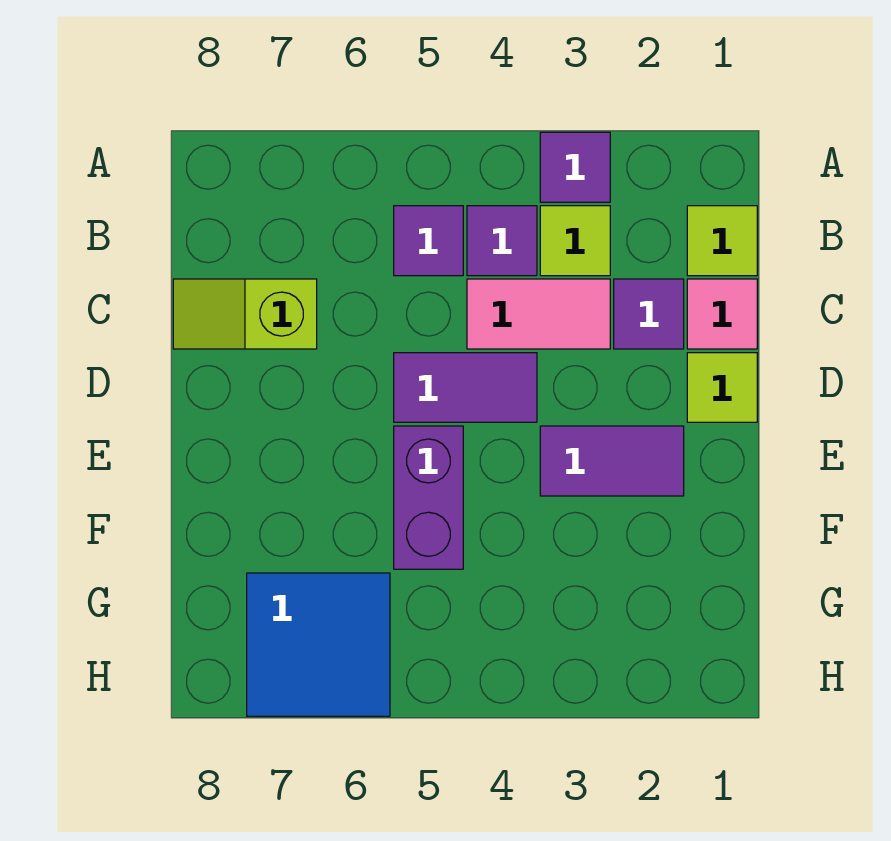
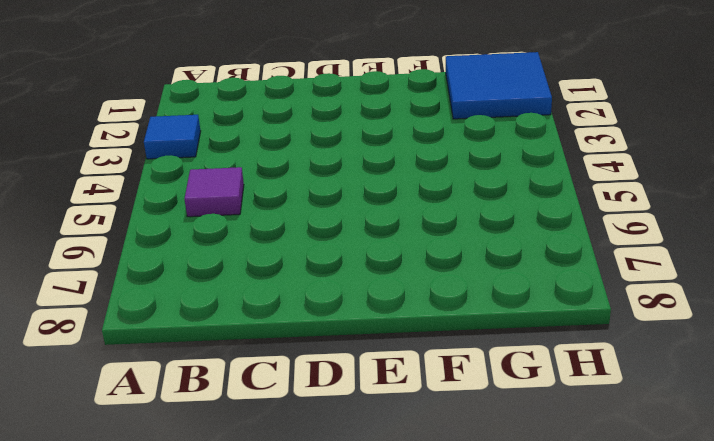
blue tile A3 level 1 -> purple tile A3 level 1
blue tile G1:H2 level 1 -> blue tile G6:H7 level 1
none -> lime tile B1 level 1
none -> lime tile B3 level 1
none -> purple tile B4 level 1

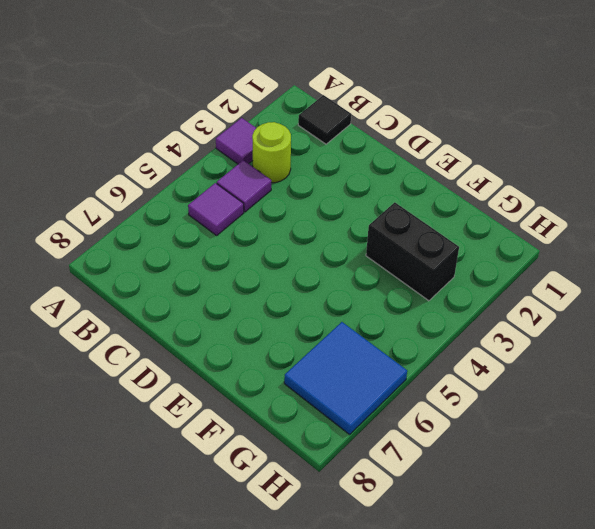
black tile B1 level 1 -> lime tile B1 level 1
lime round brick B3 level 1 -> lime tile B3 level 1
black brick F3:G3 level 1 -> none
none -> pink tile C1 level 1
none -> purple tile C2 level 1
none -> pink tile C3:C4 level 1

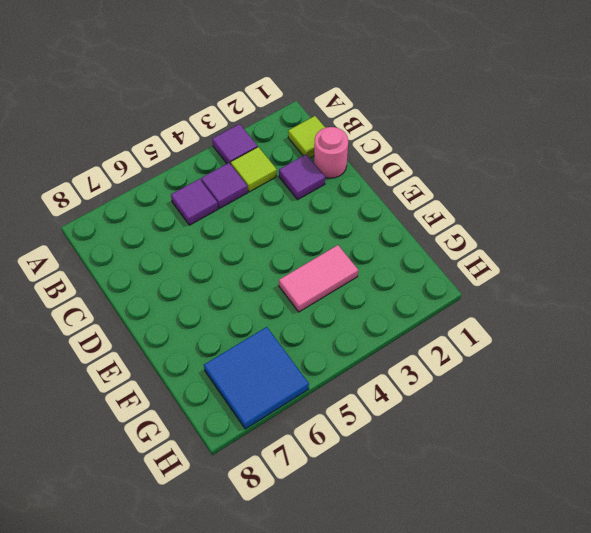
pink round brick C1 level 1 -> pink tile C1 level 1
pink tile F3:F4 level 1 -> pink tile C3:C4 level 1
none -> lime slope C7:C8 level 1 top 7
none -> lime tile D1 level 1
none -> purple tile D4:D5 level 1

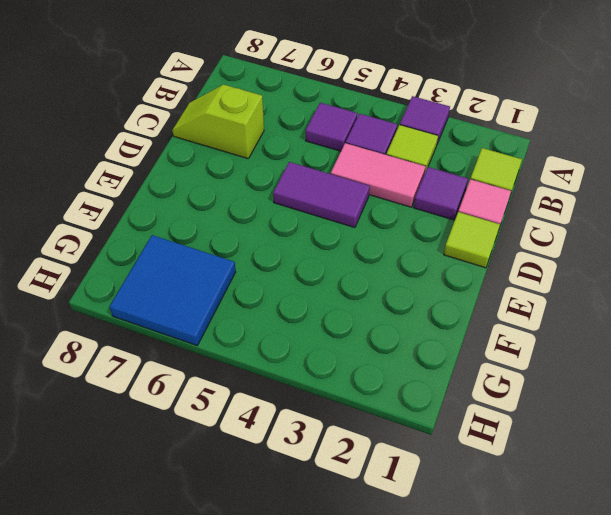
none -> purple tile E2:E3 level 1
none -> purple brick E5:F5 level 1

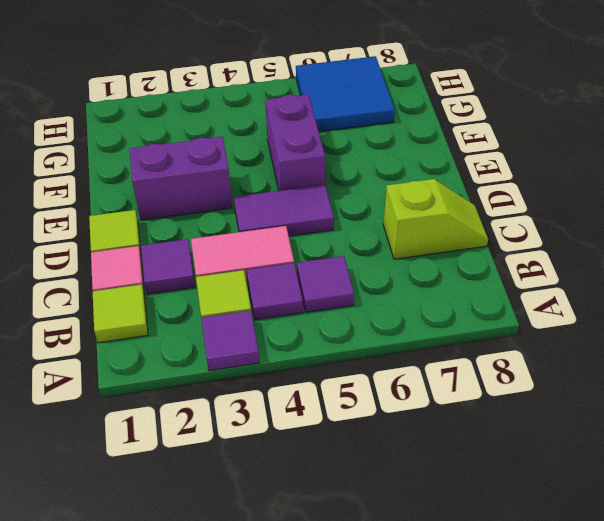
purple brick E2:E3 level 1 -> purple tile E2:E3 level 1

